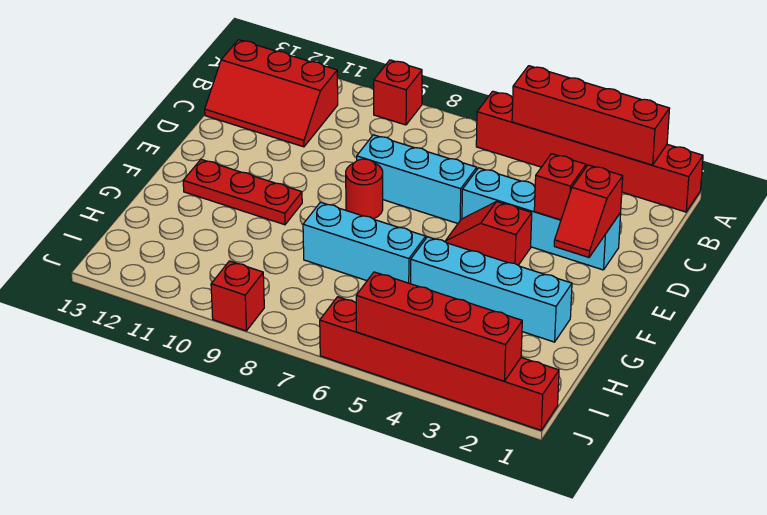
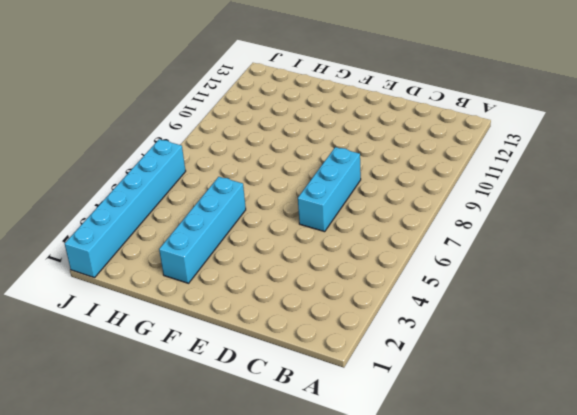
cyan brick J1:J6 level 1 -> red brick J1:J6 level 1
none -> red brick A1:A6 level 1
none -> red brick A9 level 1
none -> red slope B11:C13 level 1 top B

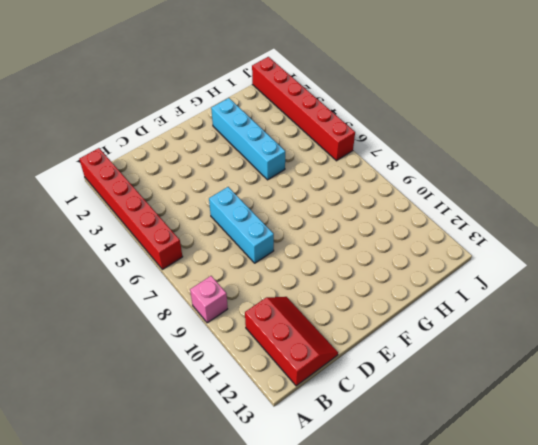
pink brick A9 level 1 -> red brick A9 level 1
none -> cyan brick D2:D5 level 1
none -> red slope E4:E5 level 1 top 4
none -> red round brick E8 level 1

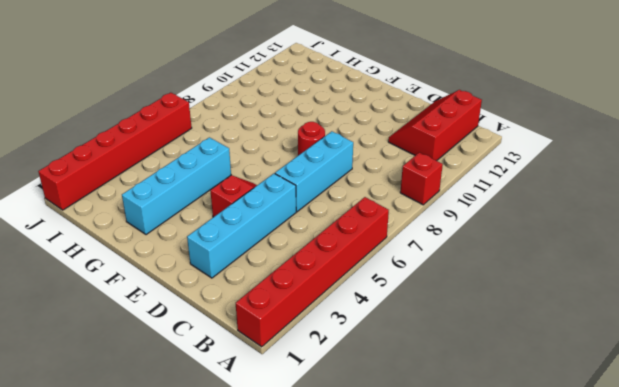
none -> red plate F10:F12 level 1
none -> cyan brick G6:G8 level 1
none -> red brick J9 level 1

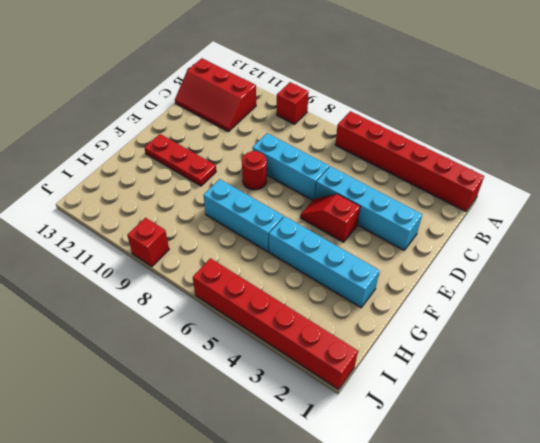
none -> red brick A2:A5 level 2
none -> red slope D2:E2 level 2 top D
none -> red brick D3 level 2

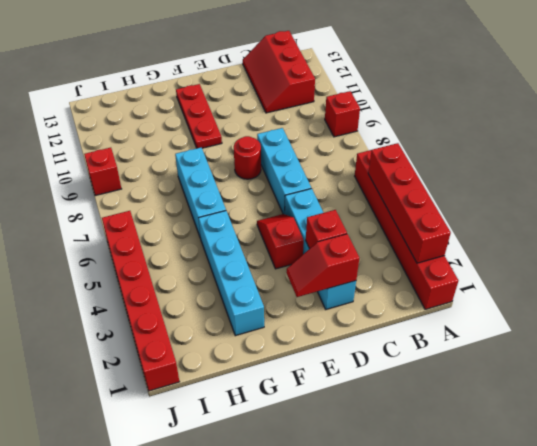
none -> red brick J2:J5 level 2

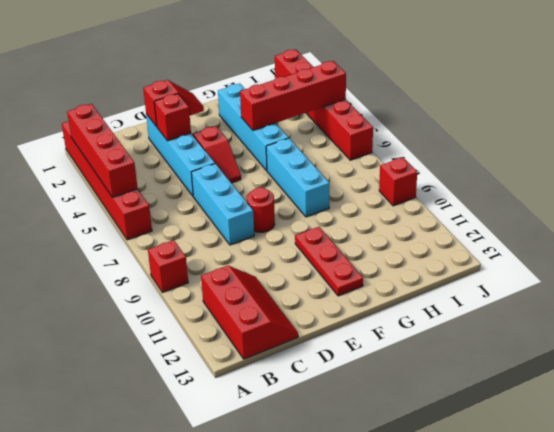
red brick G4:J4 level 2 -> red brick J2:J5 level 2

